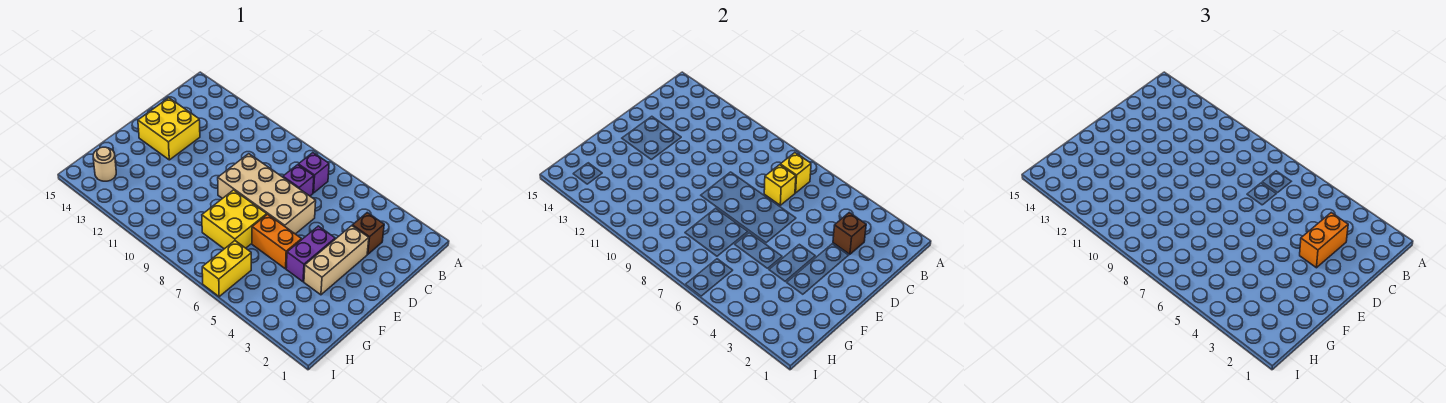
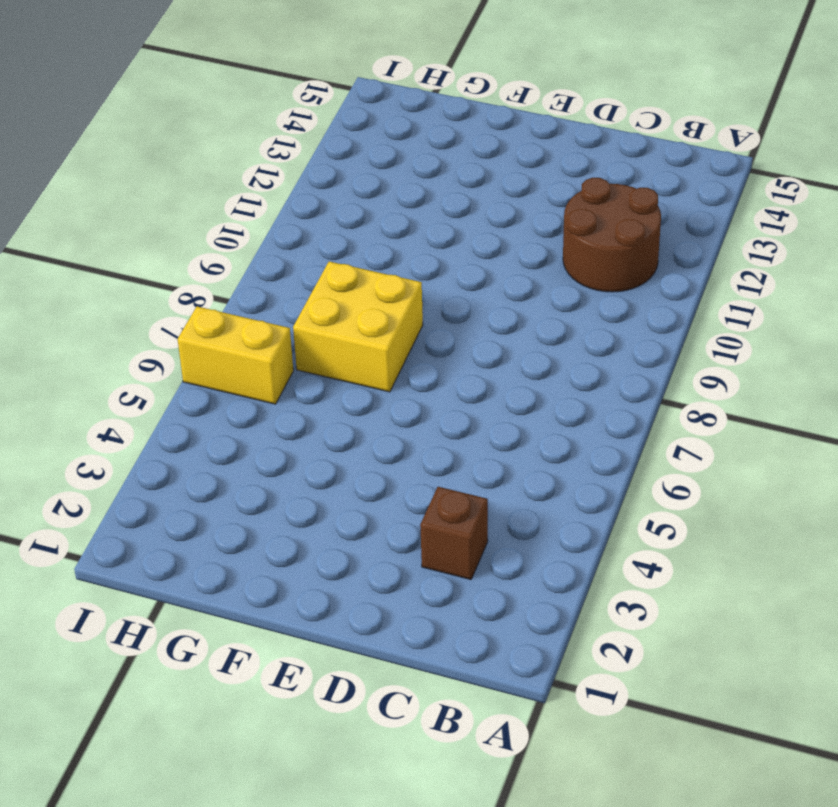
brown round brick B11:C12 level 1 -> none
none -> purple brick B7 level 1
none -> purple brick C7 level 1
none -> tan brick D3:F3 level 1

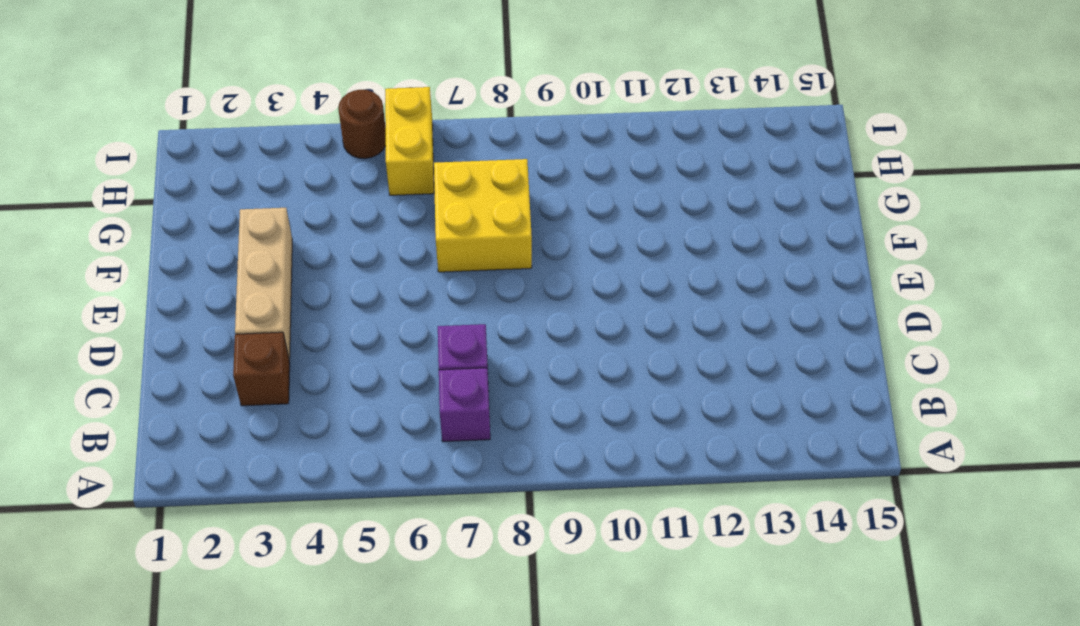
brown round brick I5 level 1 -> none
none -> tan brick D6:E9 level 1
none -> yellow brick D13:E14 level 1
none -> purple brick E4:F4 level 1

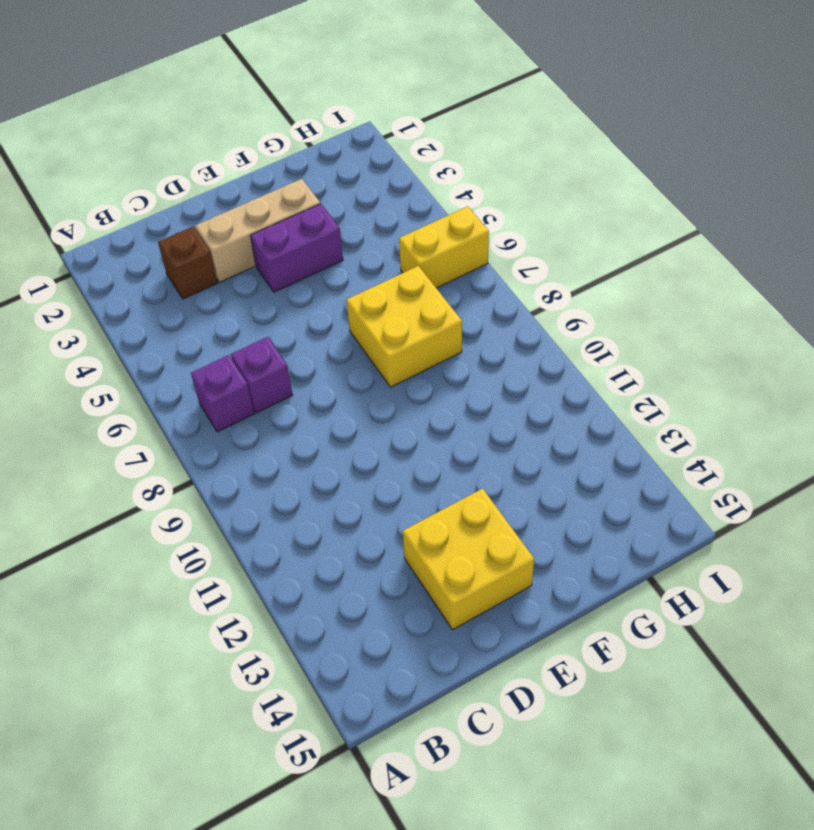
none -> tan brick D6:E9 level 1
none -> orange brick F5:F6 level 1
none -> tan round brick H14 level 1

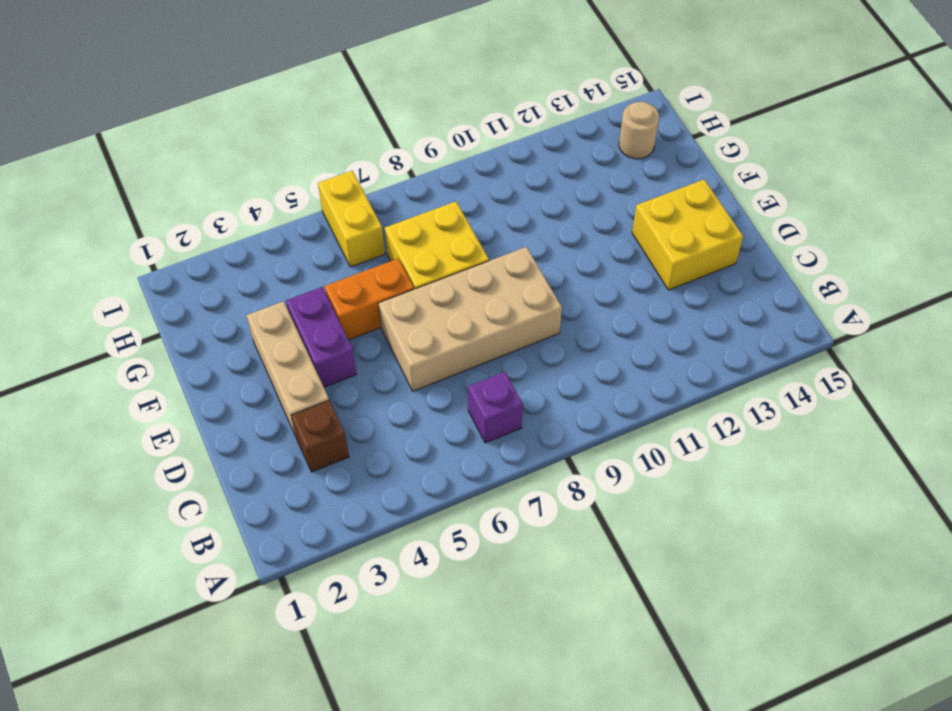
none -> purple brick C7 level 1
none -> yellow brick B7 level 2
none -> brown brick C3 level 2

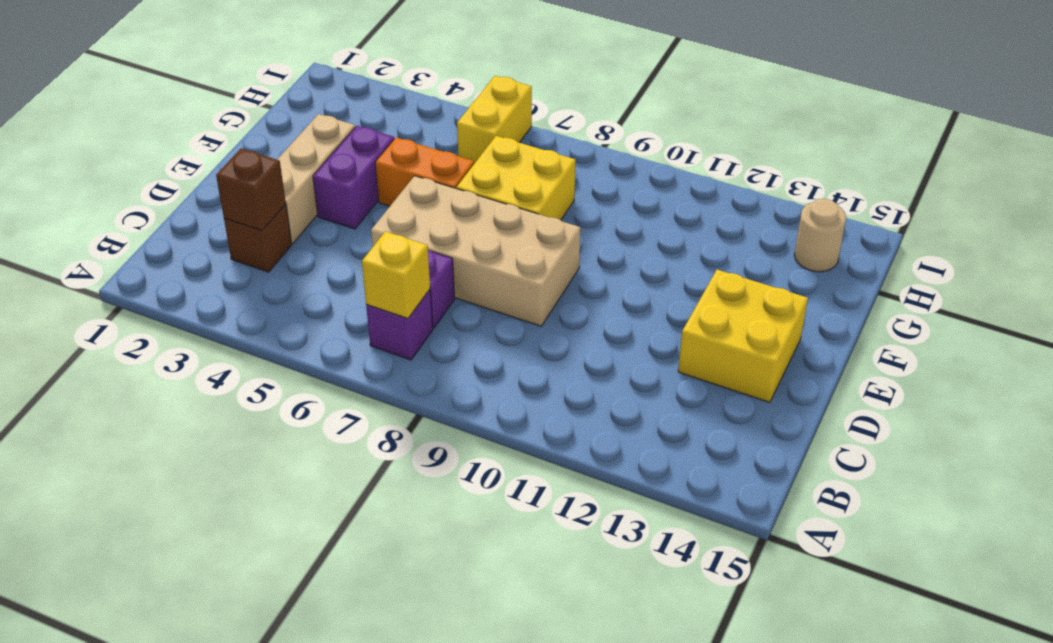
none -> yellow brick C7 level 2
none -> orange brick C3:D3 level 3

